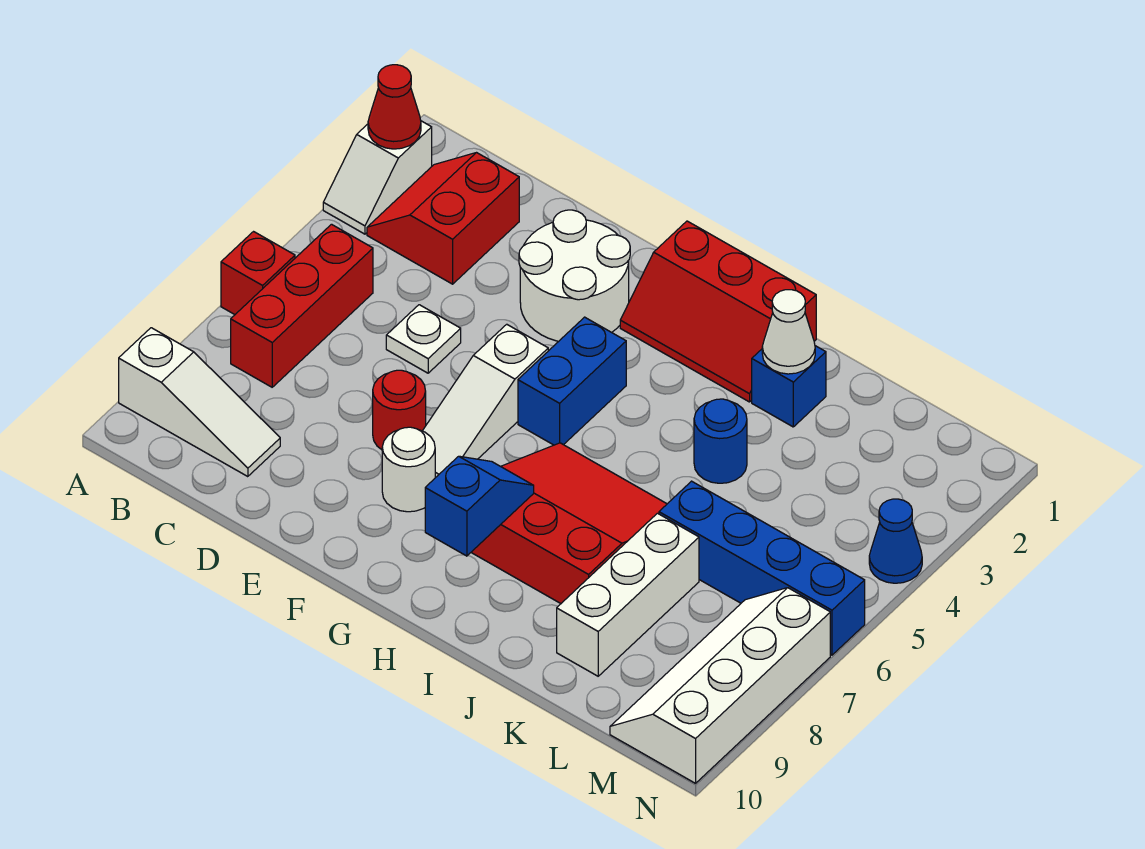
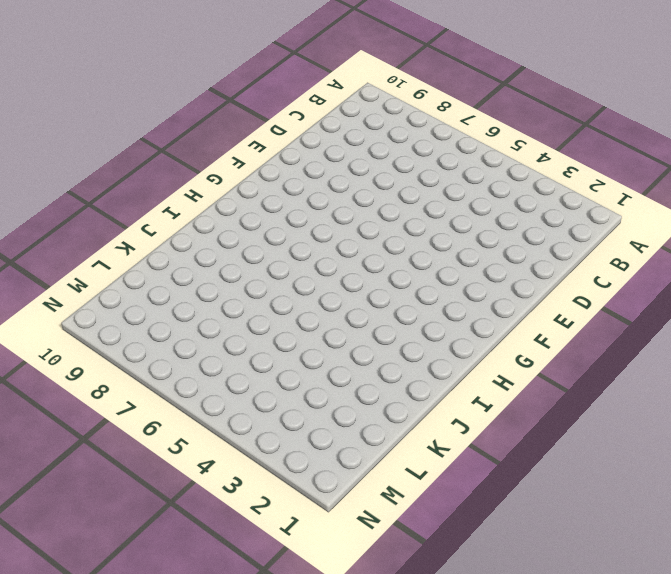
none -> white slope A2:A3 level 1 top 2
none -> red brick A6 level 1
none -> white slope A9:C9 level 1 top A

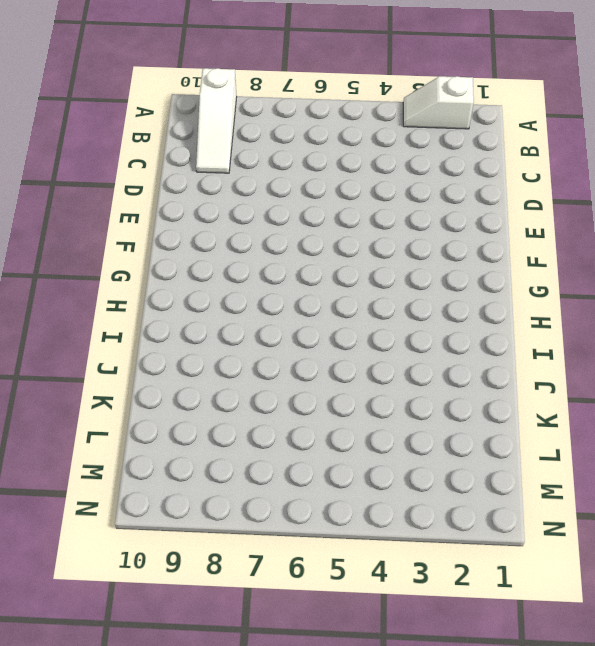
none -> red brick A6 level 1
none -> red slope B2:C3 level 1 top C
none -> red brick B5:B7 level 1

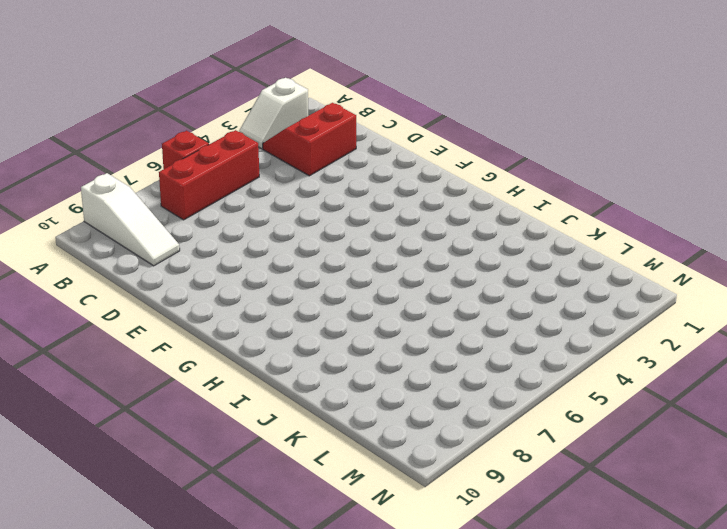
none -> white plate D5 level 1
none -> white round brick E2:F3 level 1
none -> red round brick E7 level 1

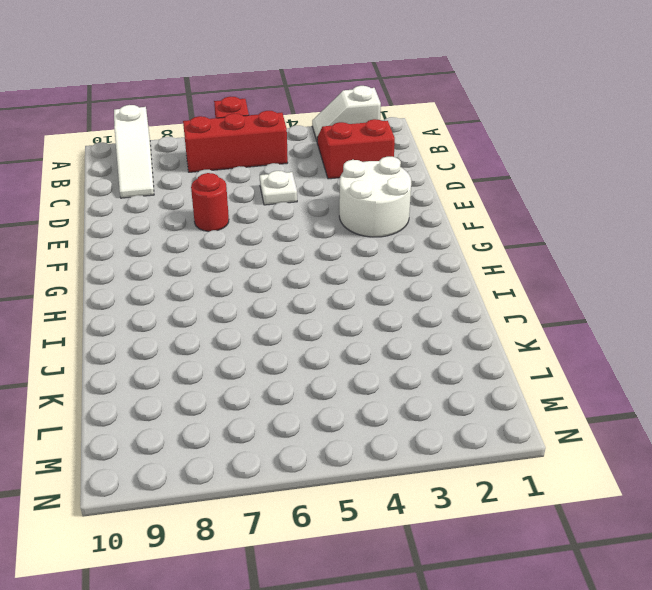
none -> white slope F5:F7 level 1 top 5
none -> white round brick F8 level 1
none -> red slope G1:I2 level 1 top 1

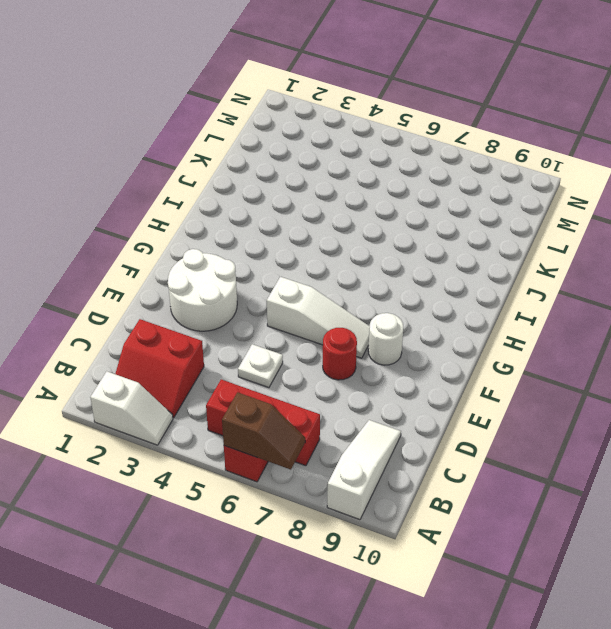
brown slope A6:A7 level 2 top 6 -> none
none -> red slope G1:I2 level 1 top 1
none -> blue brick G4:G5 level 1
none -> red slope H6:J8 level 1 top 8

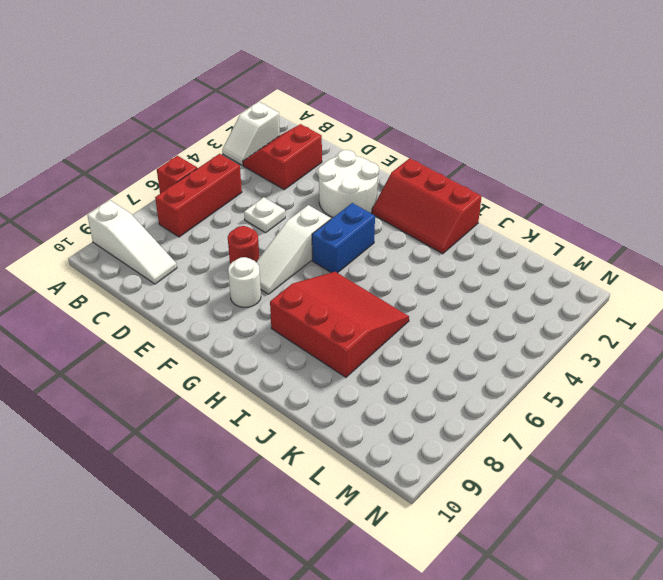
none -> blue brick J2 level 1
none -> blue round brick J4 level 1
none -> blue brick K6:N6 level 1

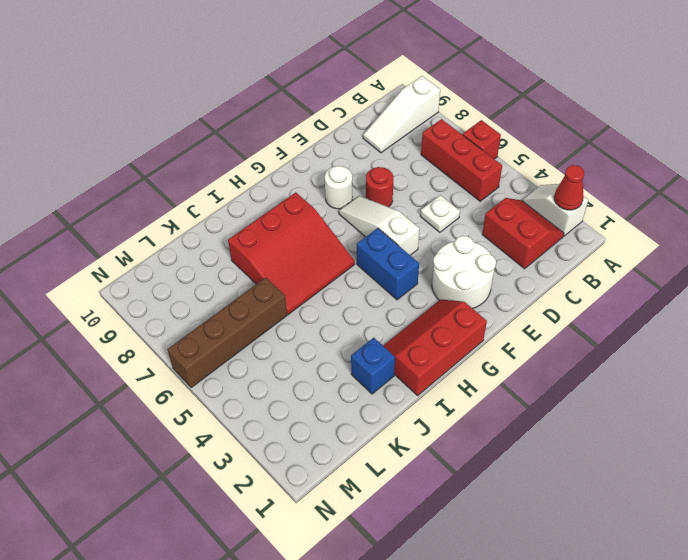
brown brick K6:N6 level 1 -> blue brick K6:N6 level 1
none -> blue round brick J4 level 1
none -> white brick K7:K9 level 1
none -> white slope M7:N10 level 1 top N

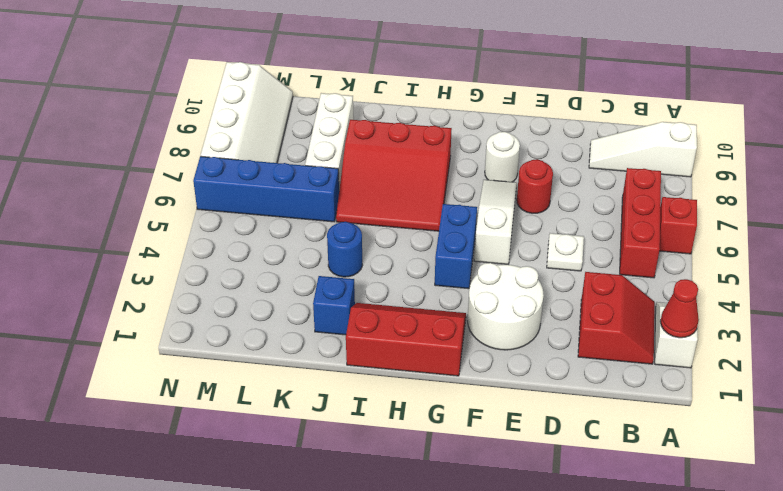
none -> blue cone N4 level 1
none -> blue slope H8:H9 level 2 top 9
none -> white cone J2 level 2

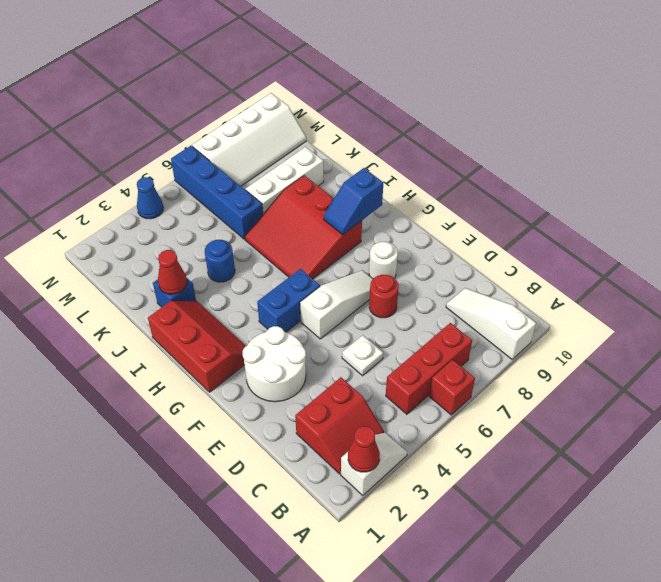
red cone J2 level 2 -> white cone J2 level 2

